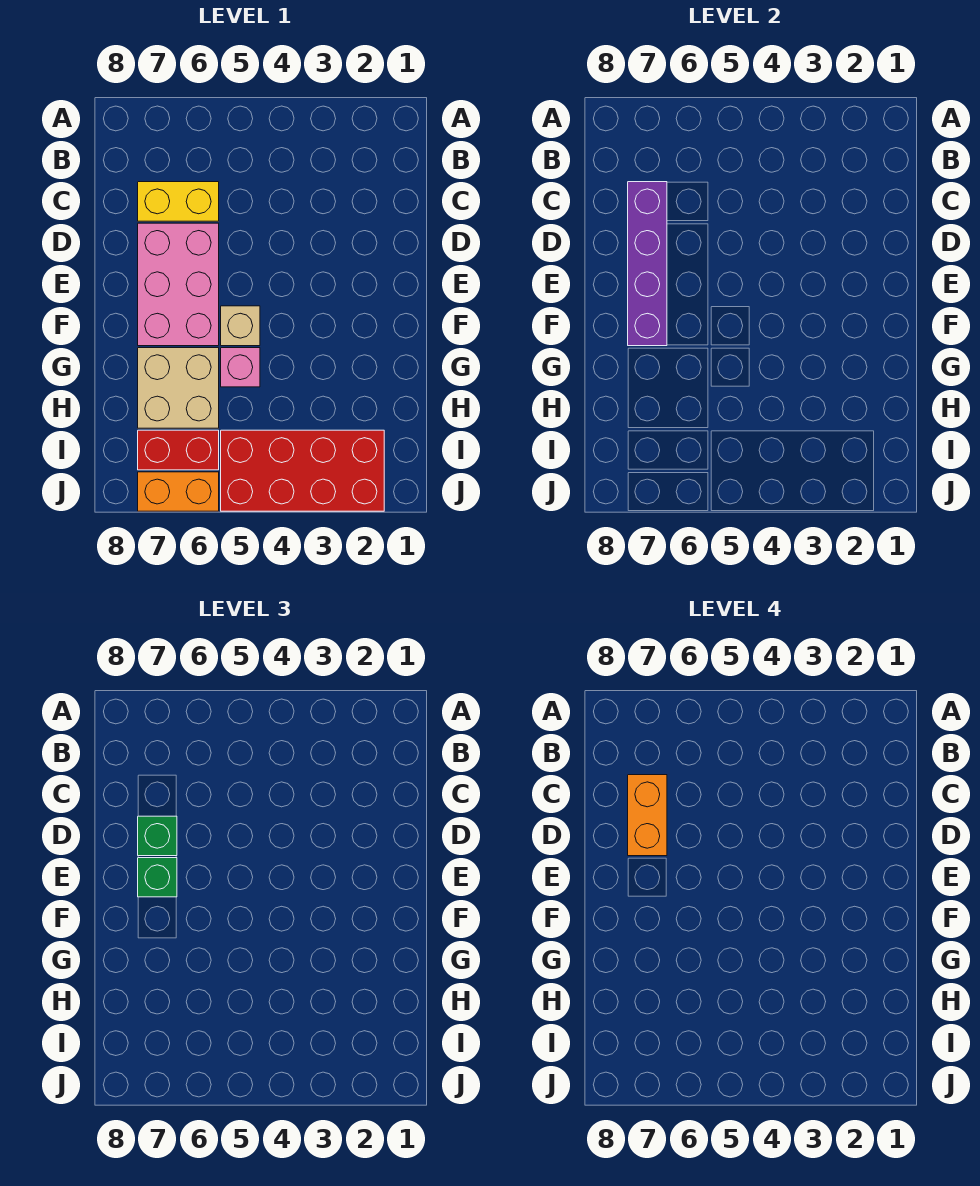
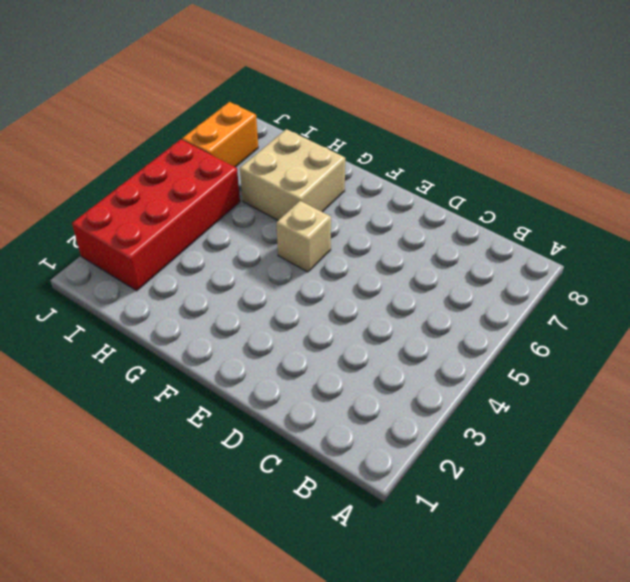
none -> yellow brick C6:C7 level 1
none -> pink brick D6:F7 level 1
none -> pink brick G5 level 1

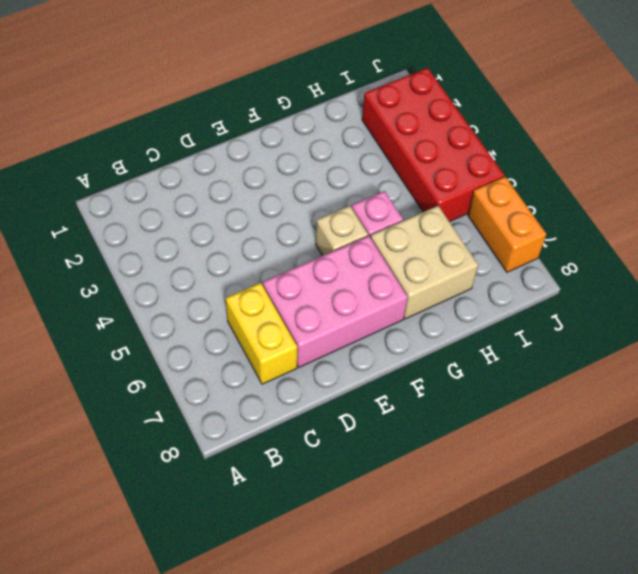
none -> red brick I6:I7 level 1
none -> purple brick C7:F7 level 2
none -> green brick D7 level 3

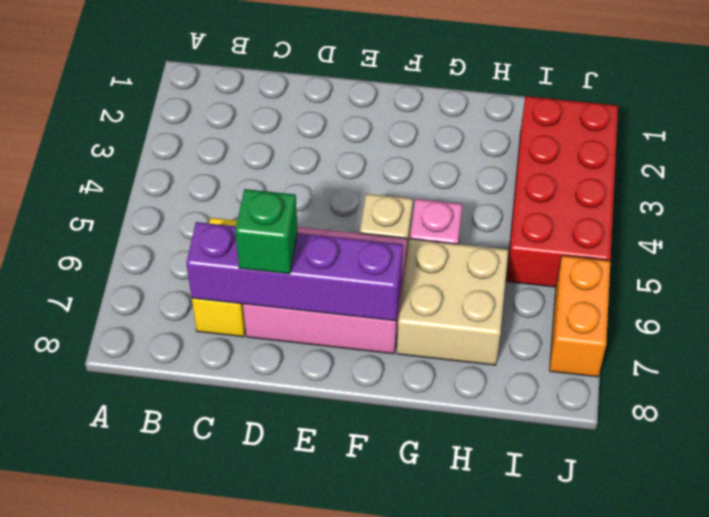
none -> red brick I6:I7 level 1
none -> green brick E7 level 3
none -> orange brick C7:D7 level 4

